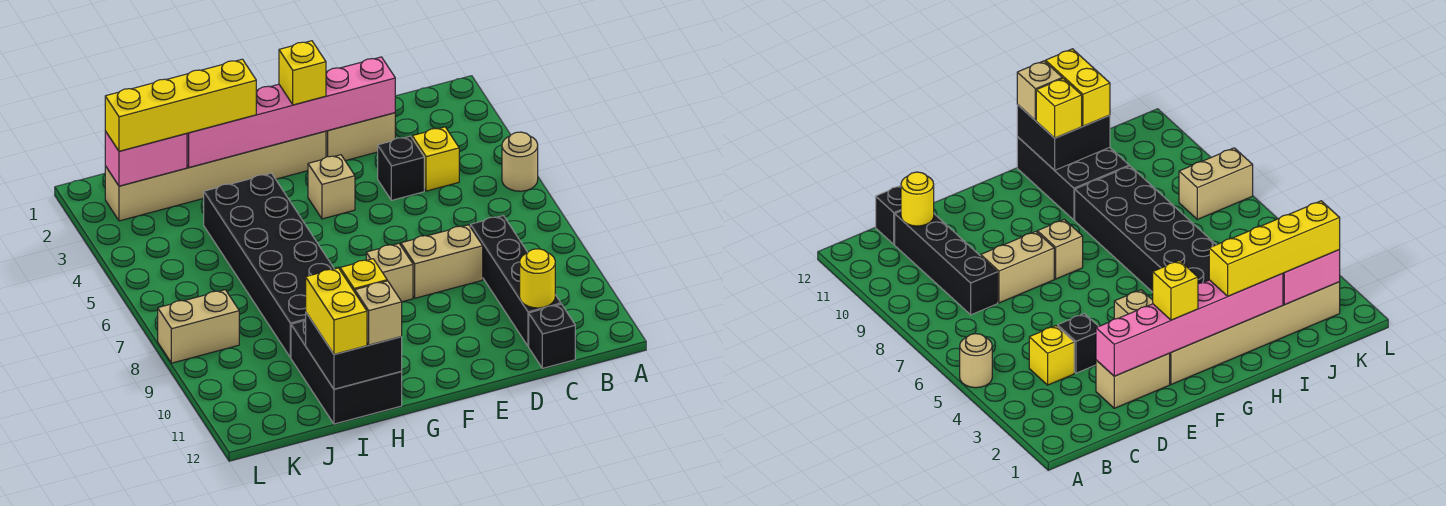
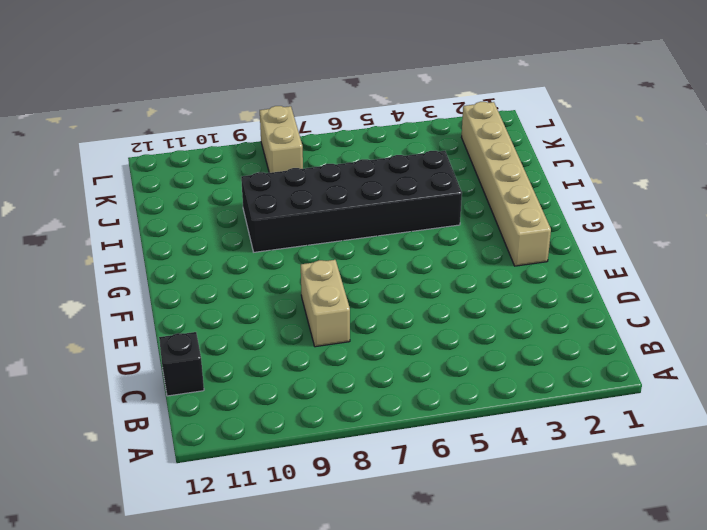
none -> tan round brick A5 level 1
none -> yellow brick C4 level 1
none -> black brick C8:C11 level 1

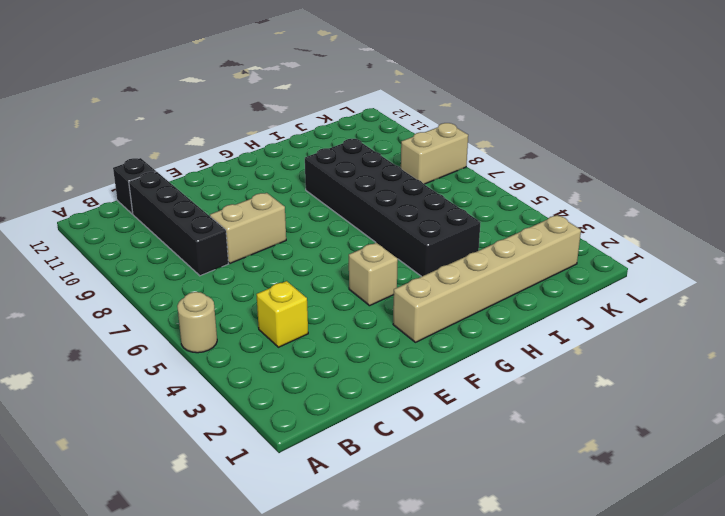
none -> tan brick D2:E2 level 1
none -> black brick D4 level 1
none -> tan brick F8 level 1

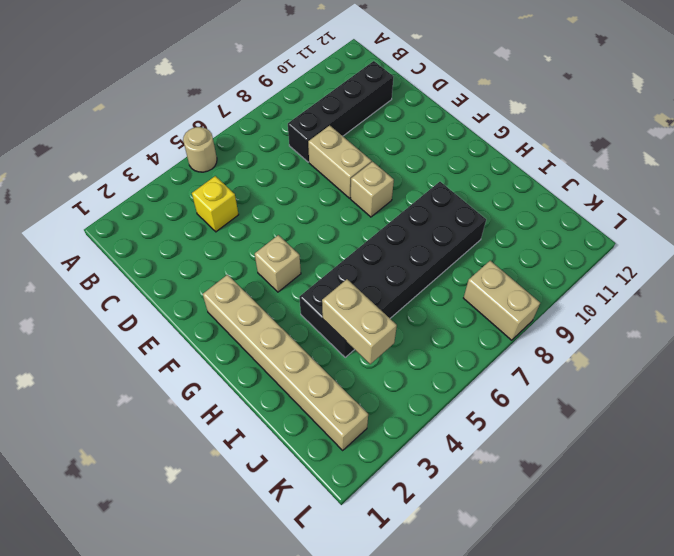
tan brick I4:J4 level 2 -> tan brick D2:E2 level 1
none -> black brick C12 level 1
none -> black brick D4 level 1
none -> black brick H10:I12 level 1

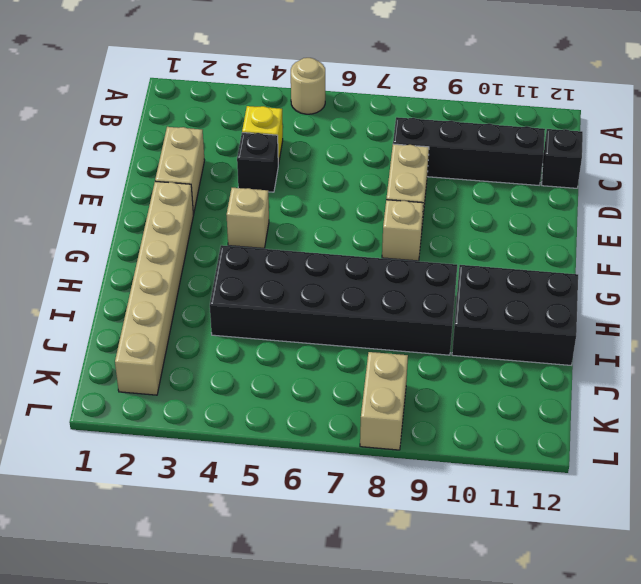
none -> yellow round brick C11 level 2
none -> pink brick D2:I2 level 2
none -> black brick H11:I12 level 2

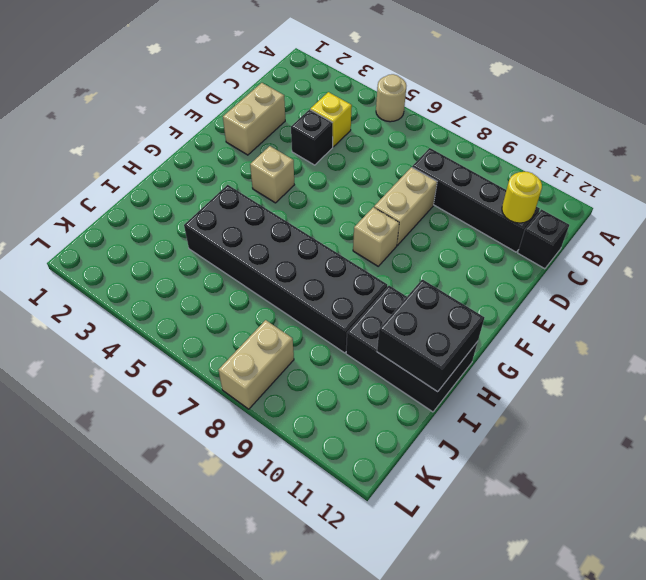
none -> tan brick F2:K2 level 1
none -> pink brick D2:I2 level 2
none -> pink brick J2:K2 level 2

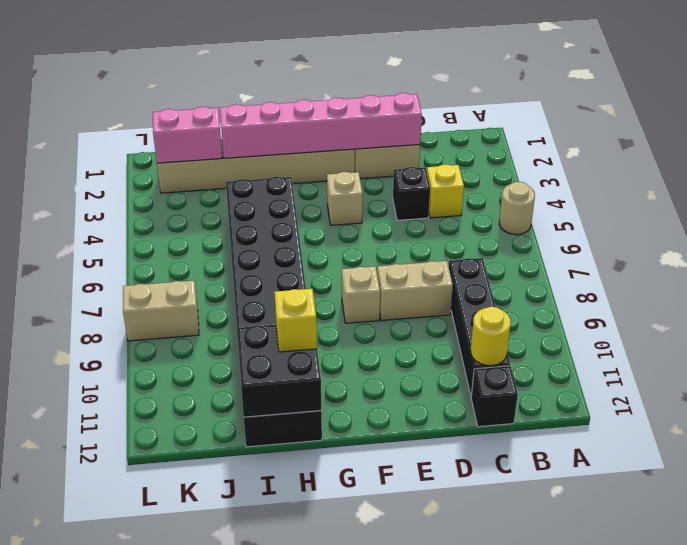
none -> yellow brick F2 level 3
none -> yellow brick H2:K2 level 3
none -> tan brick H12 level 3

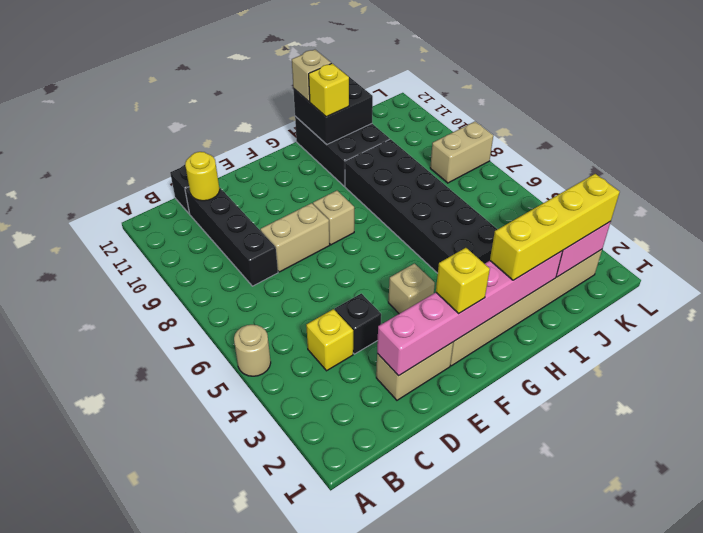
none -> yellow brick I11:I12 level 3

